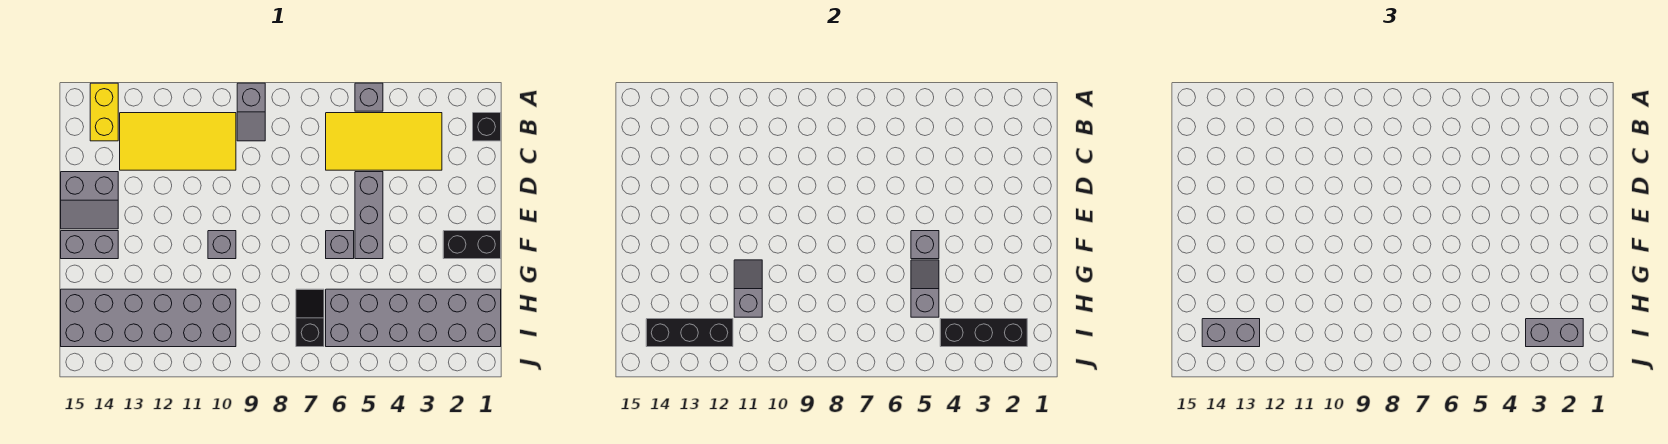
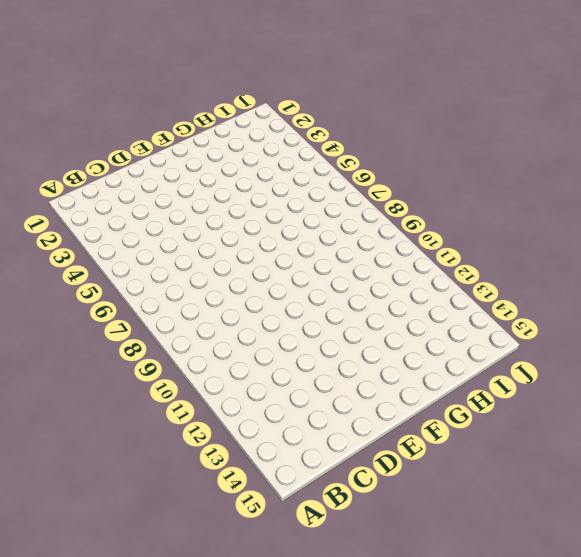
none -> grey brick A5 level 1
none -> grey slope A9:B9 level 1 top A
none -> yellow brick A14:B14 level 1

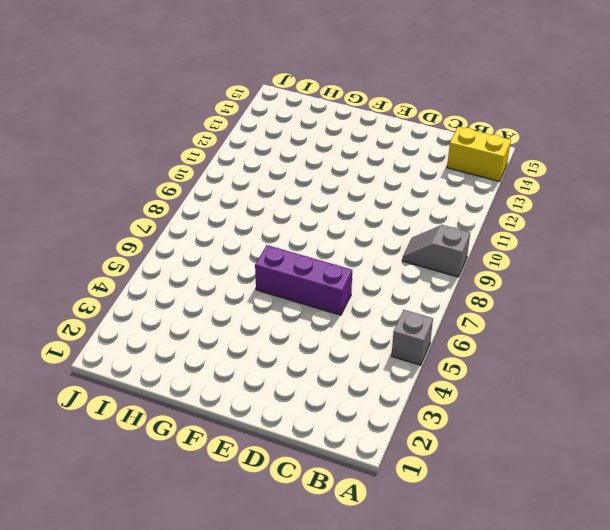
purple brick D6:F6 level 1 -> grey brick F6 level 1
none -> black brick B1 level 1
none -> yellow tile B3:C6 level 1
none -> yellow tile B10:C13 level 1

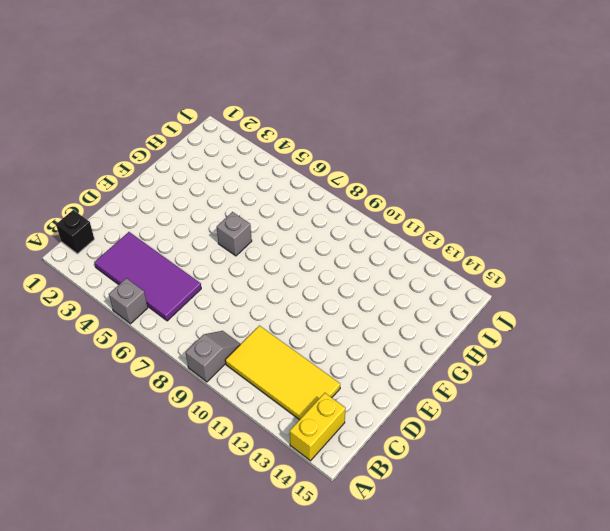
purple tile B3:C6 level 1 -> yellow tile B3:C6 level 1
none -> grey brick D5:F5 level 1
none -> grey slope D14:E15 level 1 top D
none -> black brick F1:F2 level 1

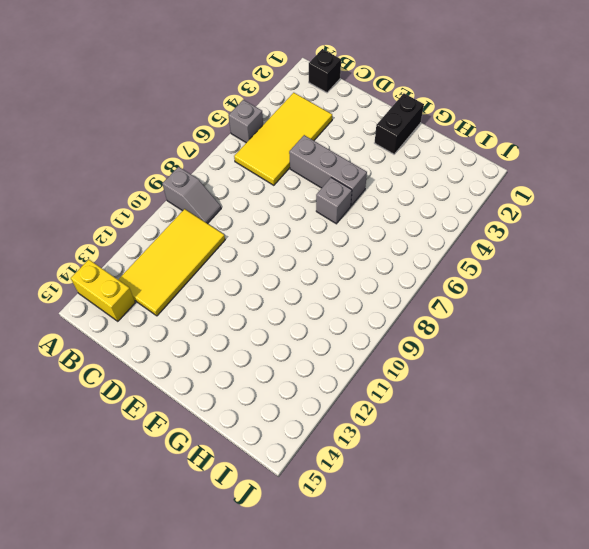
none -> grey slope D14:E15 level 1 top D
none -> grey brick F10 level 1
none -> grey brick F14:F15 level 1

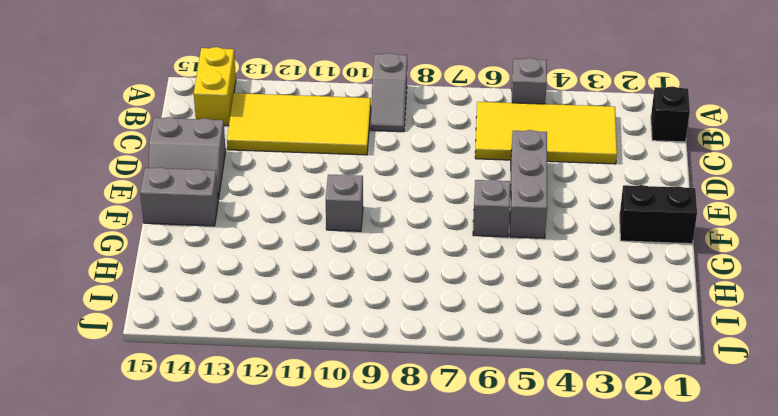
none -> grey brick H1:I6 level 1
none -> black slope H7:I7 level 1 top I
none -> grey brick H10:I15 level 1

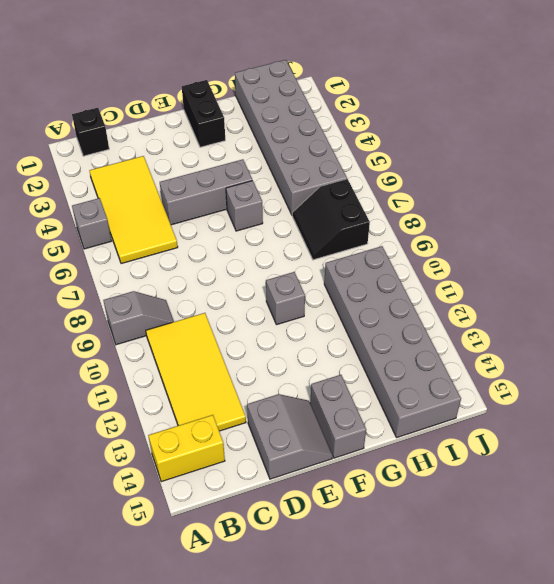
black slope H7:I8 level 1 top I -> black slope H7:I7 level 1 top I
none -> grey brick F5 level 2
none -> grey slope G5:H5 level 2 top H
none -> grey slope G11:H11 level 2 top H

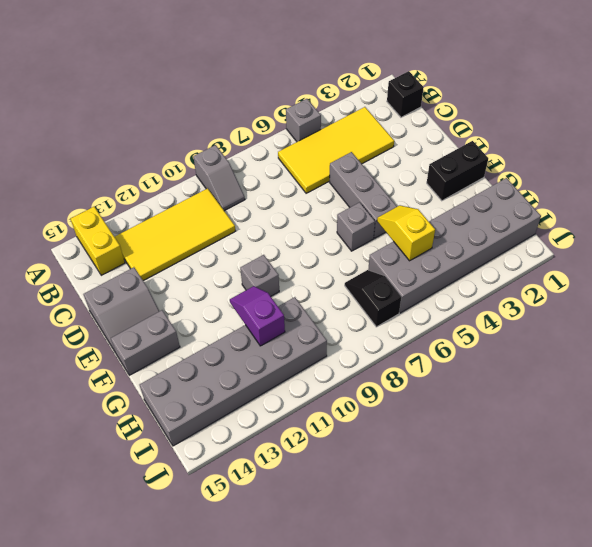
yellow slope G5:H5 level 2 top H -> grey slope G5:H5 level 2 top H
purple slope G11:H11 level 2 top H -> grey slope G11:H11 level 2 top H
none -> grey brick F5 level 2
none -> black brick I2:I4 level 2
none -> black brick I12:I14 level 2

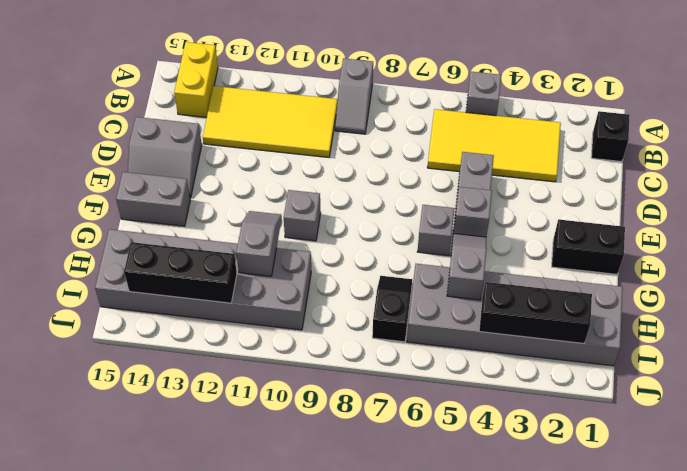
none -> grey brick I2:I3 level 3
none -> grey brick I13:I14 level 3

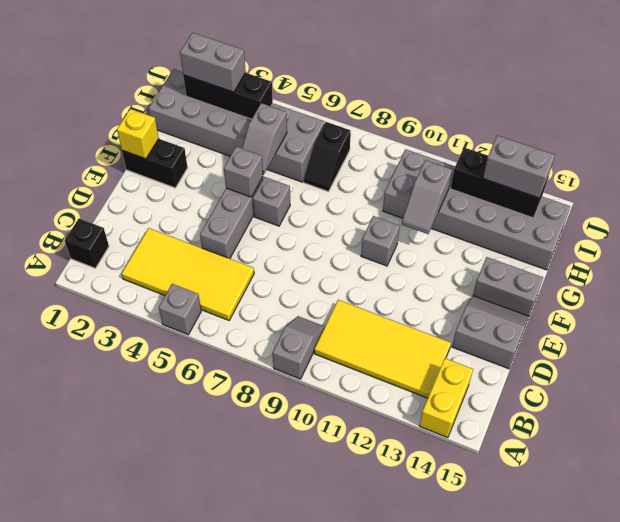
yellow brick F1 level 2 -> none

